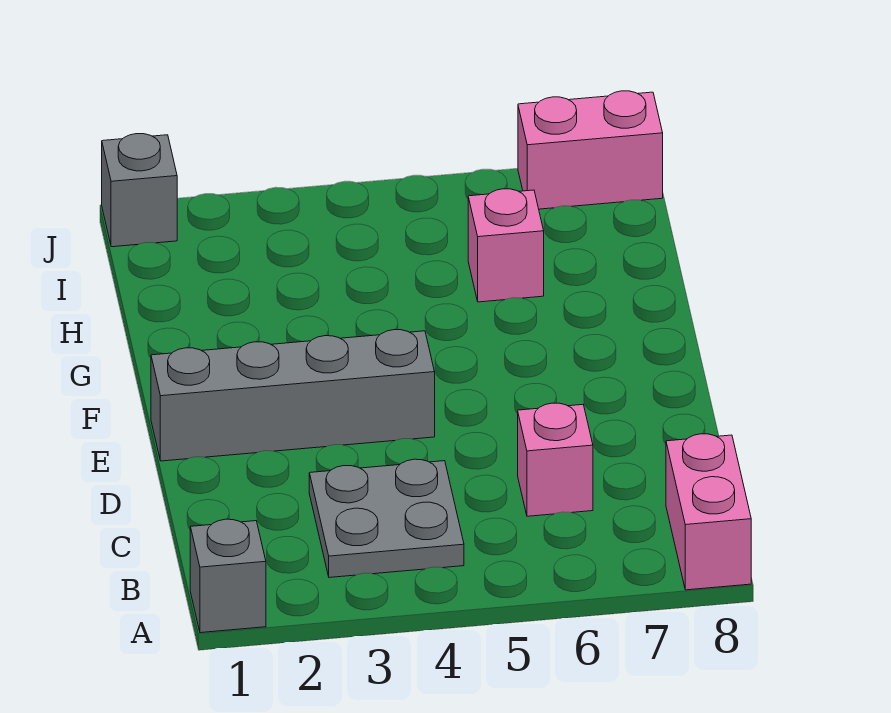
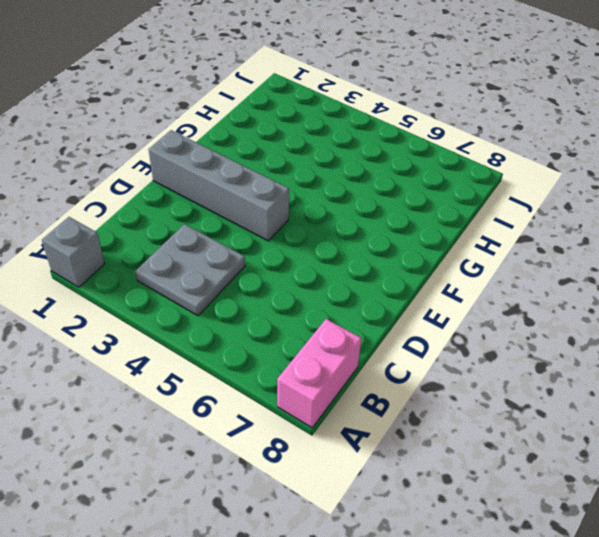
none -> pink brick C6 level 1
none -> pink brick H6 level 1

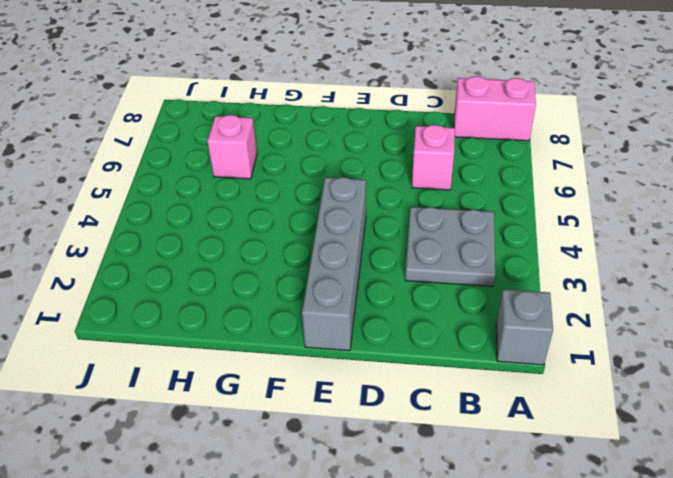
none -> grey brick J1 level 1
none -> pink brick J7:J8 level 1

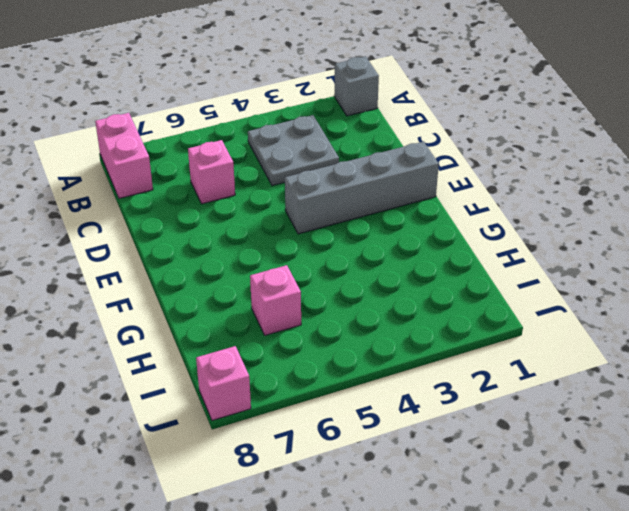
pink brick J8 level 1 -> pink brick J7:J8 level 1
none -> grey brick J1 level 1

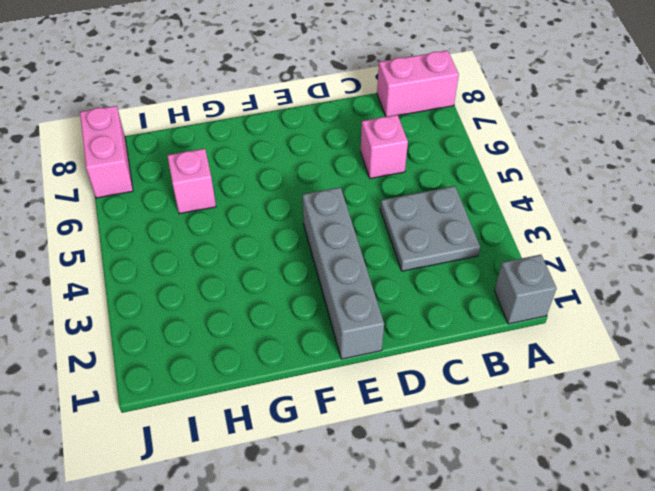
none -> grey brick J1 level 1

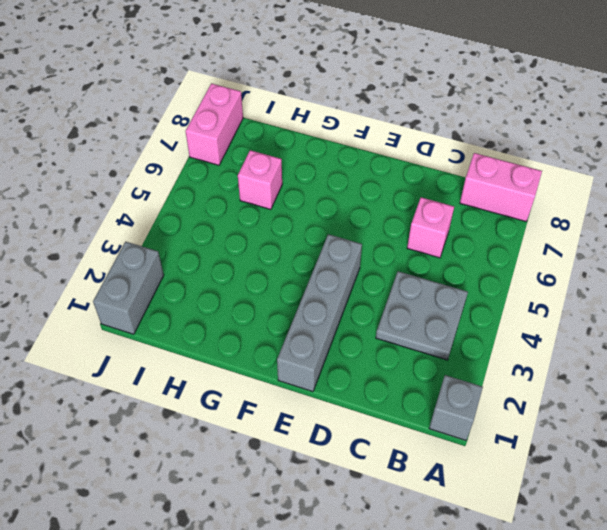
grey brick J1:J2 level 1 -> grey brick J1 level 1

